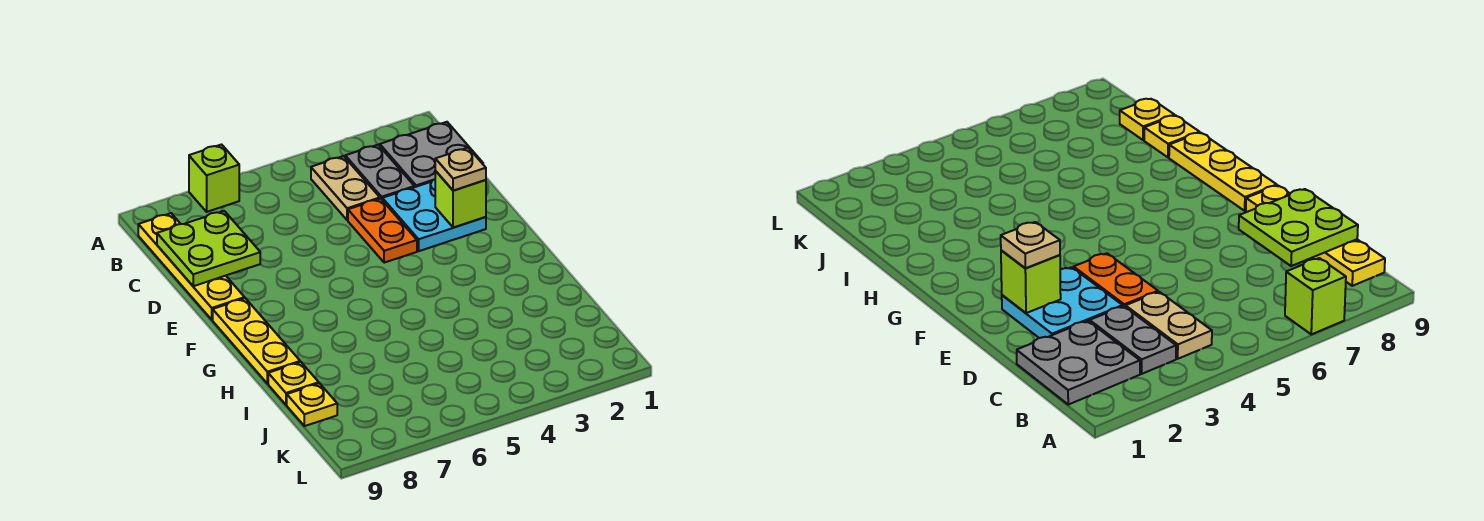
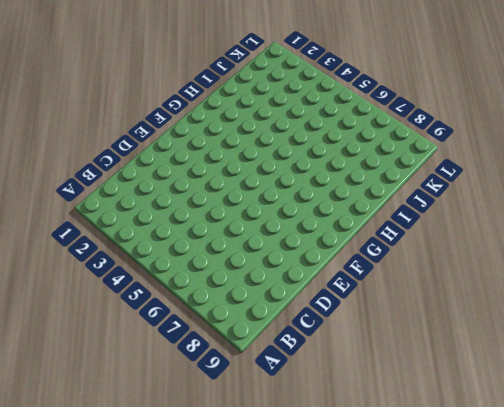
none -> lime brick A7 level 1
none -> grey plate B1:C2 level 1
none -> grey plate B3:C3 level 1

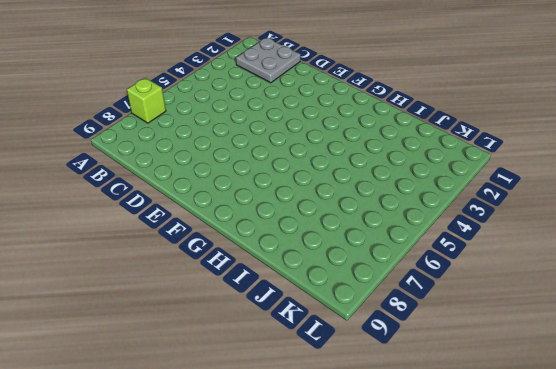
none -> grey plate B3:C3 level 1
none -> tan plate B4:C4 level 1
none -> yellow plate B9:E9 level 1

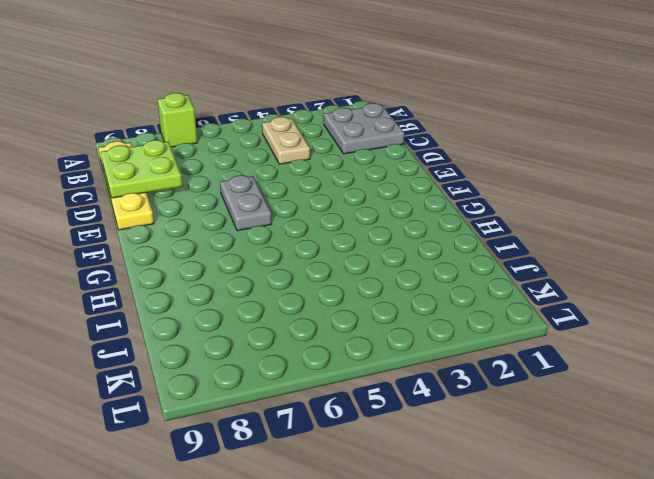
grey plate E6:F6 level 1 -> grey plate B3:C3 level 1
none -> cyan plate D2:E3 level 1
none -> orange plate D4:E4 level 1
none -> yellow plate F9:H9 level 1

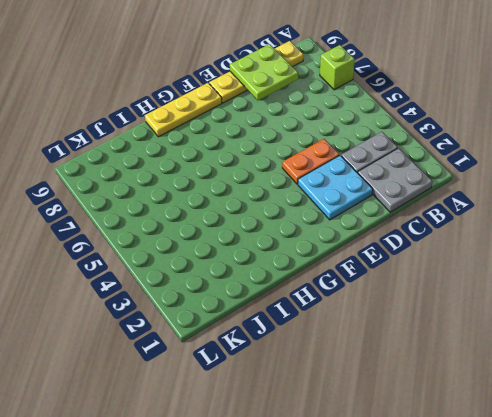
none -> tan plate B4:C4 level 1
none -> yellow plate I9 level 1
none -> yellow plate J9 level 1

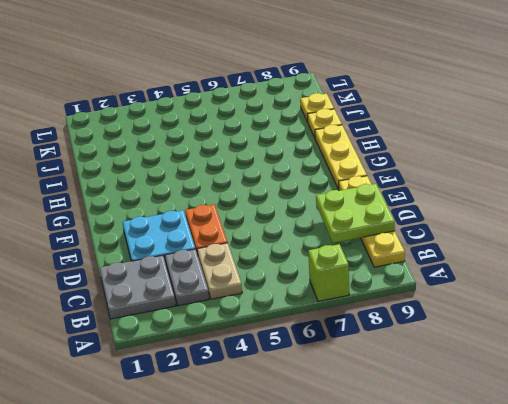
none -> lime brick E2 level 2
none -> tan plate E2 level 3

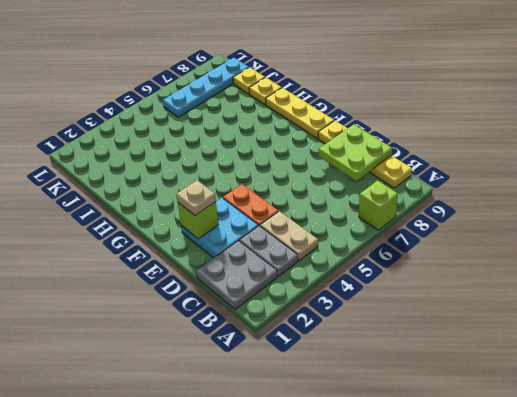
cyan plate K6:K9 level 1 -> none

